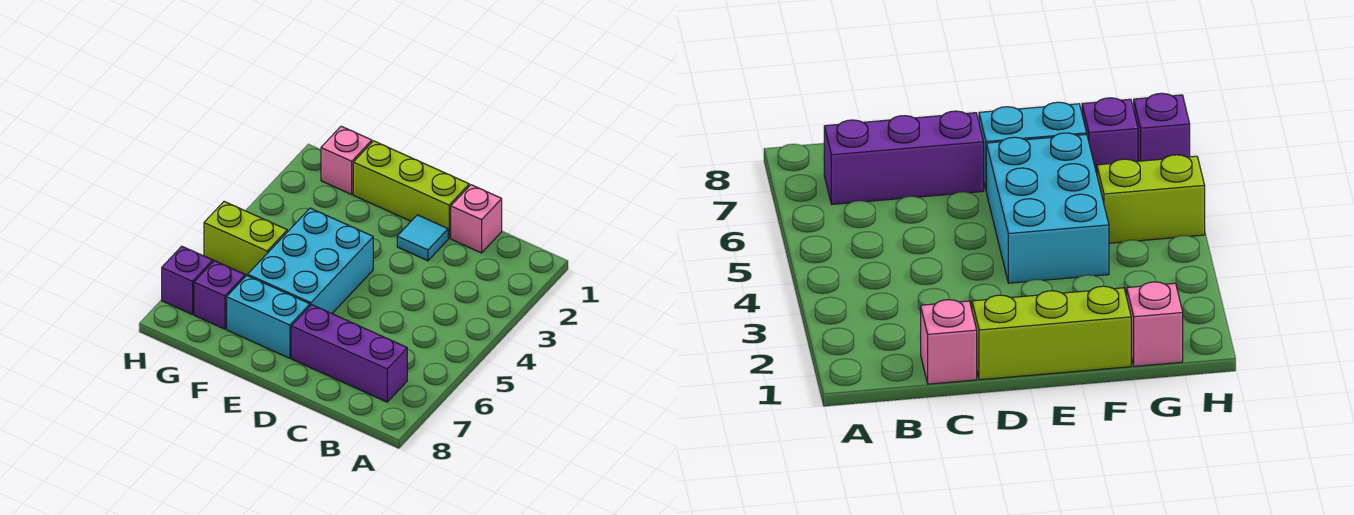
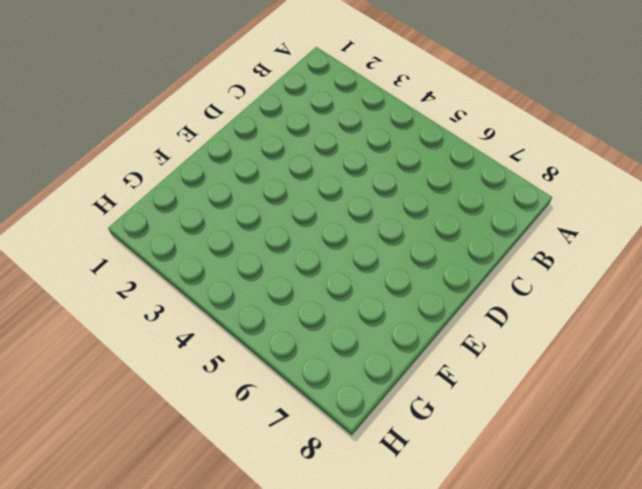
none -> purple brick B7:D7 level 1
none -> pink brick C1 level 1

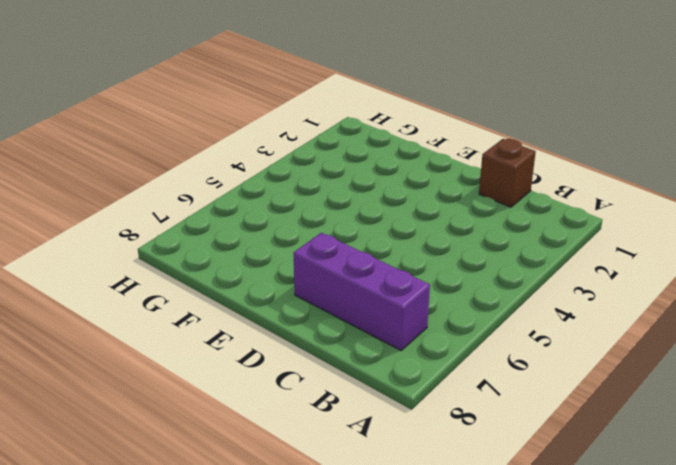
brown brick C1 level 1 -> pink brick C1 level 1
none -> lime brick D1:F1 level 1
none -> cyan tile D2 level 1

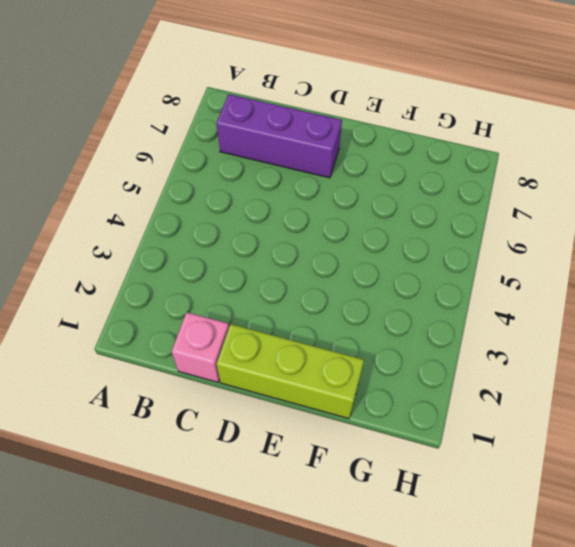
none -> cyan tile D2 level 1
none -> cyan brick E4:F6 level 1

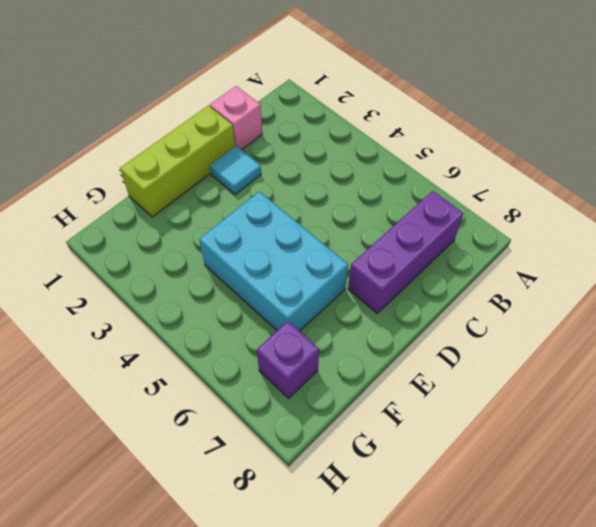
none -> cyan brick E7:F7 level 1
none -> pink brick G1 level 1

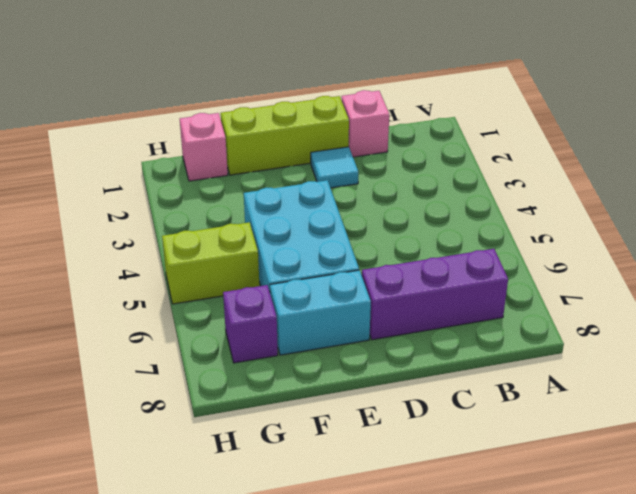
none -> purple brick H7 level 1

